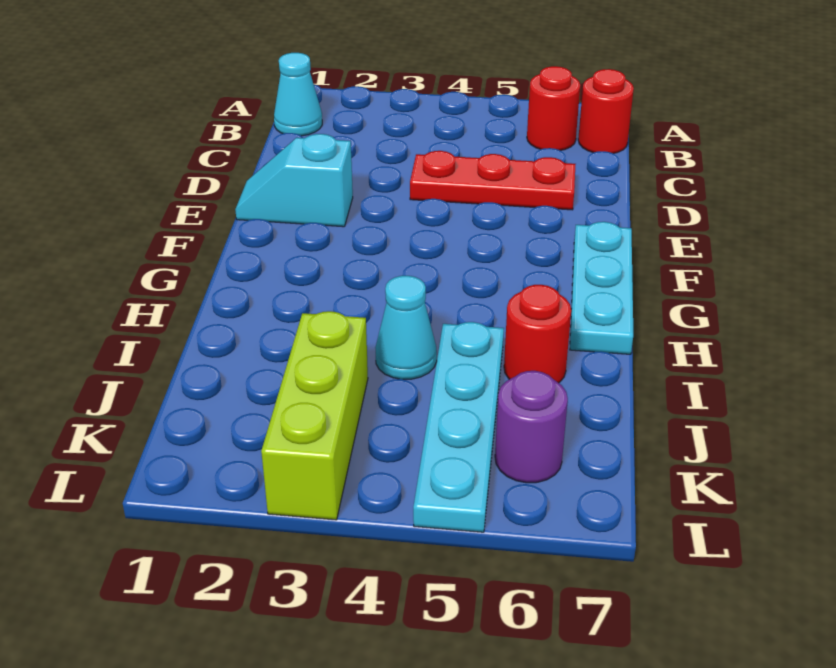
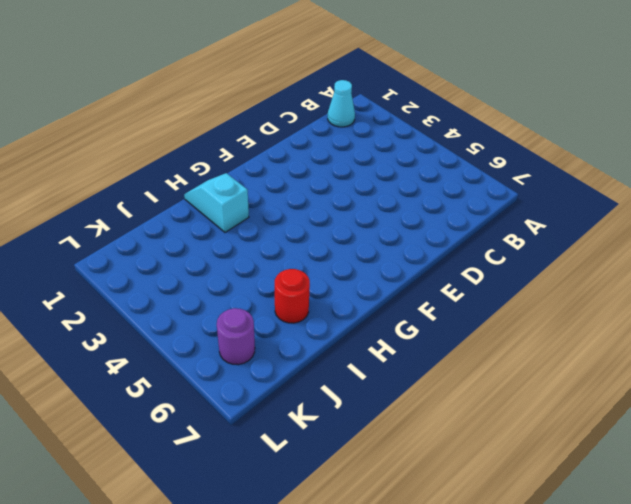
cyan slope H1:H2 level 1 top 2 -> cyan slope E1:E2 level 1 top 2
none -> red round brick B6 level 1
none -> red round brick B7 level 1

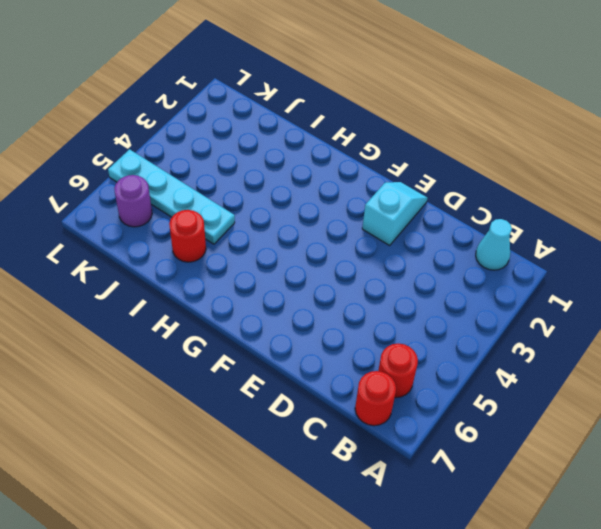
none -> red plate D4:D6 level 1
none -> cyan plate F7:H7 level 1

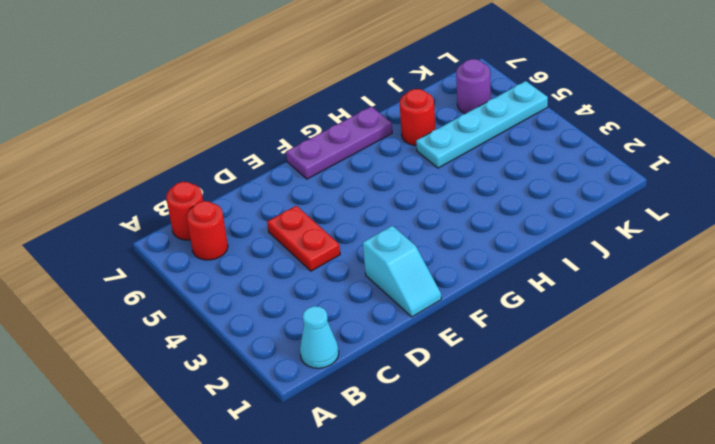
red plate D4:D5 level 1 -> red plate D4:D6 level 1
purple plate F7:H7 level 1 -> cyan plate F7:H7 level 1
none -> cyan cone I4 level 1
none -> lime brick J3:L3 level 1

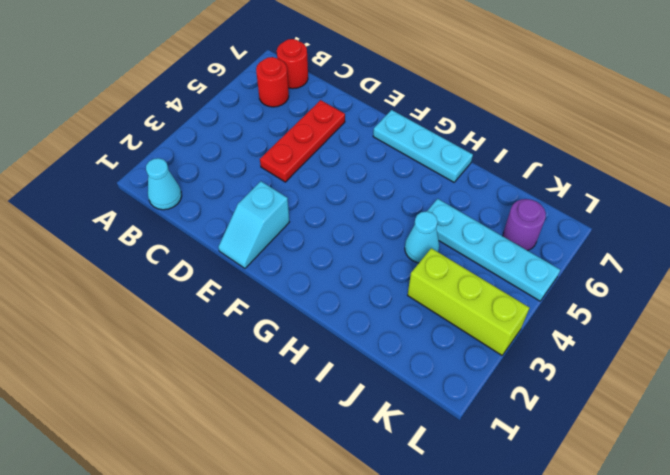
none -> red round brick I6 level 1

